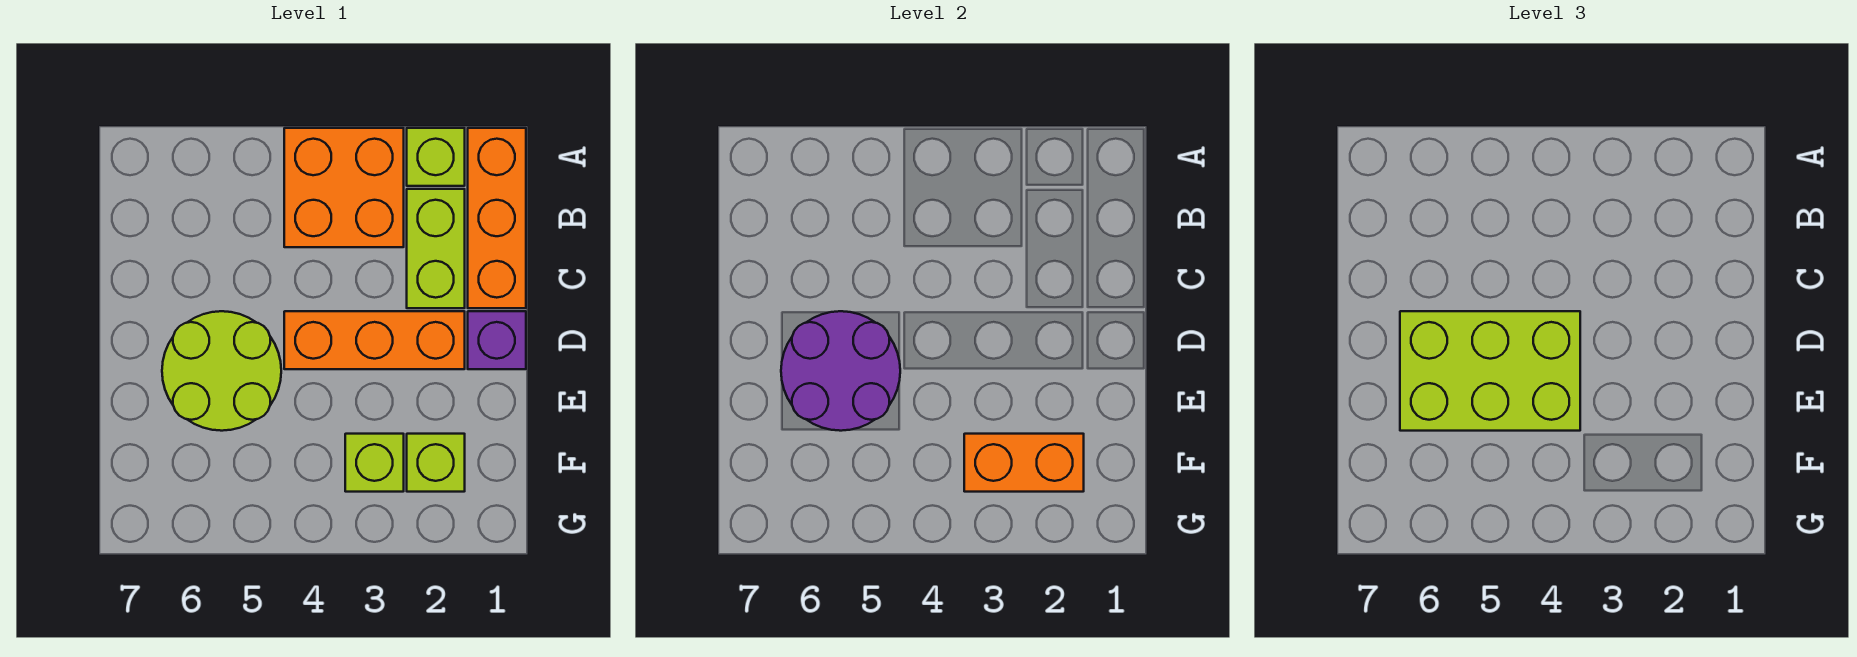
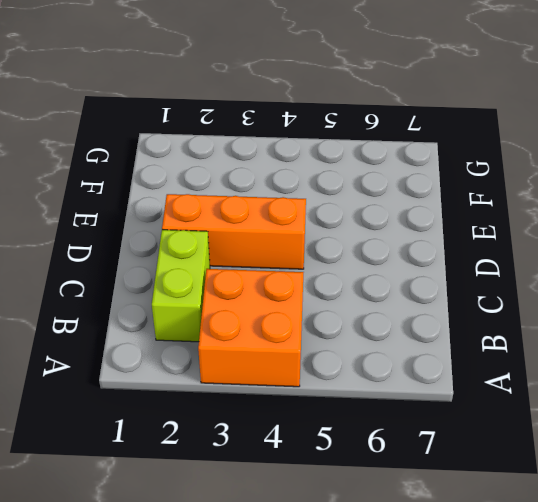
none -> orange brick A1:C1 level 1
none -> lime brick A2 level 1
none -> purple brick D1 level 1

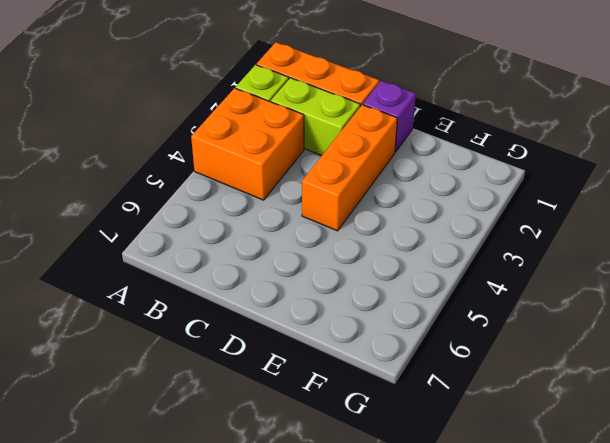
none -> lime round brick D5:E6 level 1
none -> lime brick F2 level 1
none -> lime brick F3 level 1

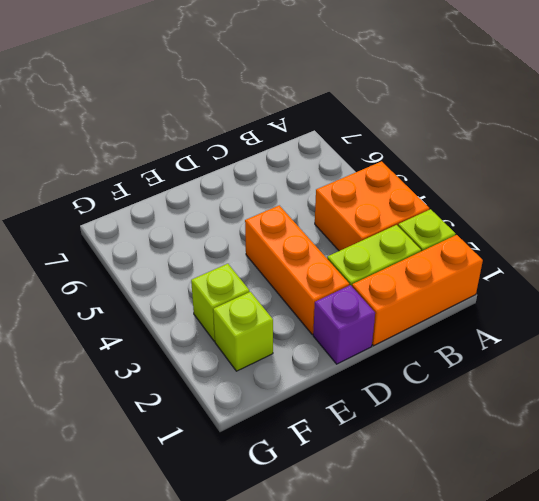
none -> lime round brick D5:E6 level 1
none -> purple round brick D5:E6 level 2
none -> orange brick F2:F3 level 2

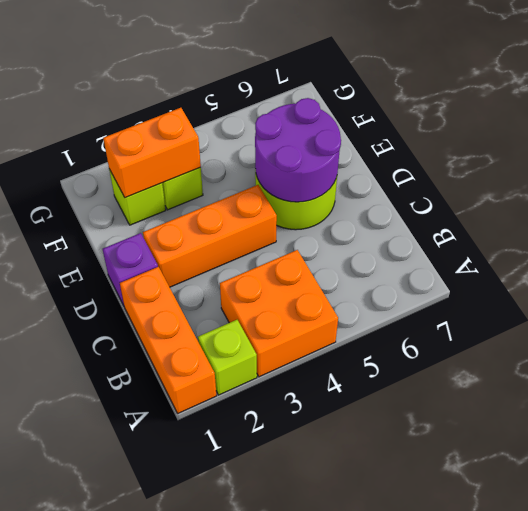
none -> lime brick B2:C2 level 1
none -> lime brick D4:E6 level 3

